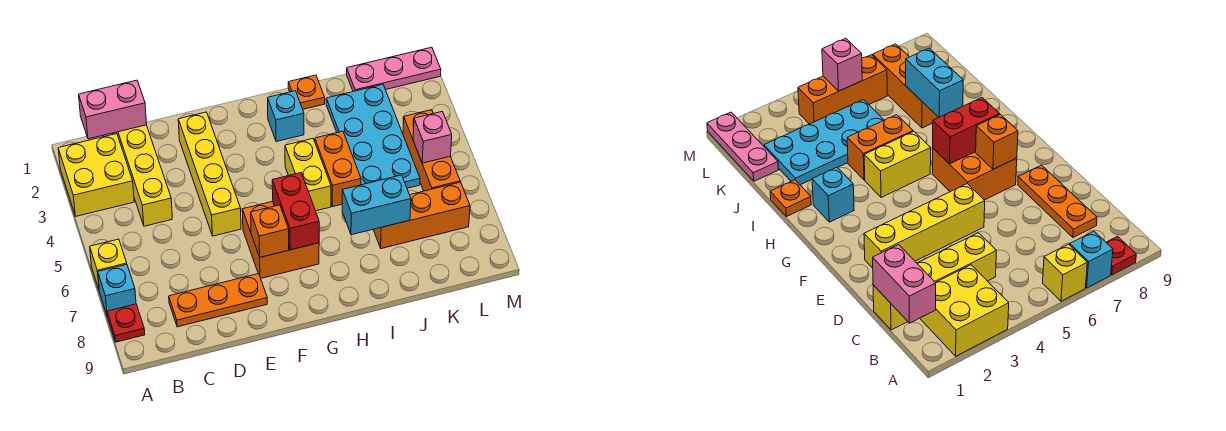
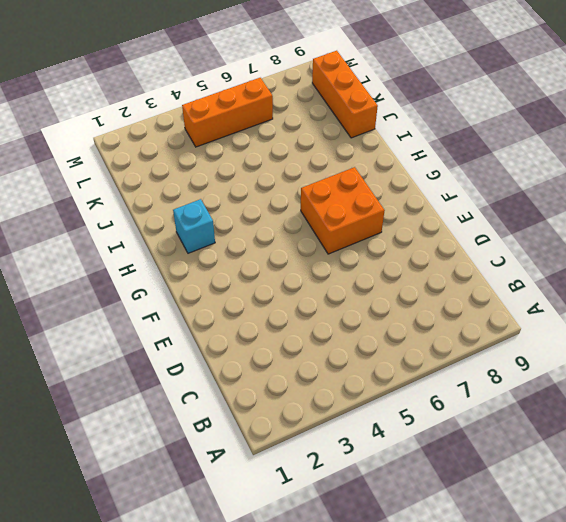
orange brick J9:L9 level 1 -> orange brick J7:L7 level 1
none -> yellow brick A2:B3 level 1
none -> yellow brick A6 level 1
none -> cyan brick A7 level 1

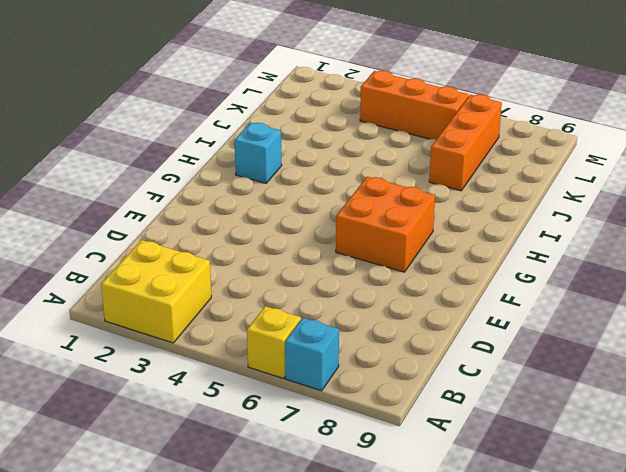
none -> red plate A8 level 1
none -> yellow brick C1:C4 level 1
none -> orange plate C8:E8 level 1

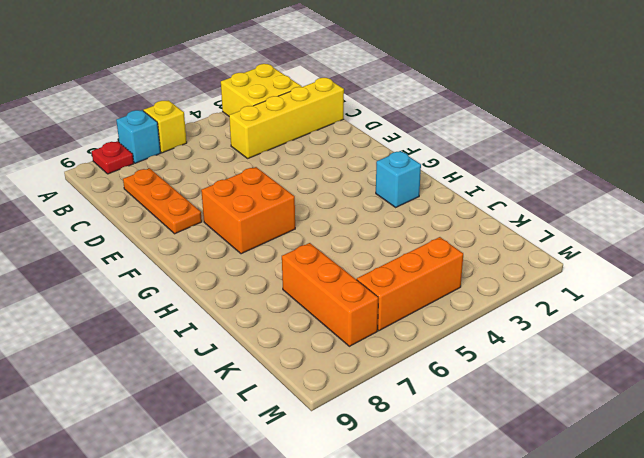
none -> yellow brick E2:E5 level 1
none -> yellow brick H4:H5 level 1
none -> orange plate I1 level 1

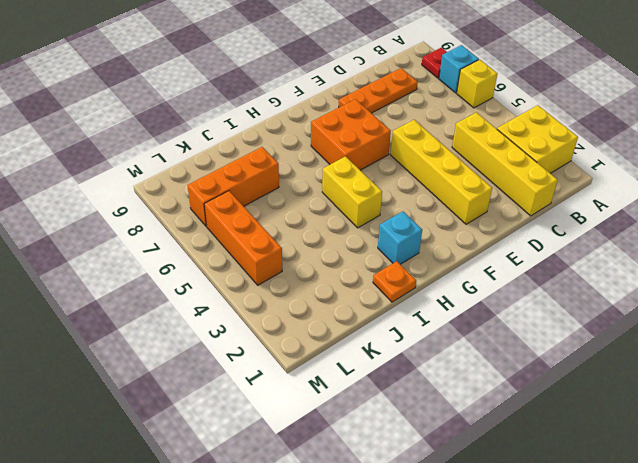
none -> orange brick I4:I5 level 1
none -> cyan plate J2:K5 level 1
none -> pink plate K1:M1 level 1

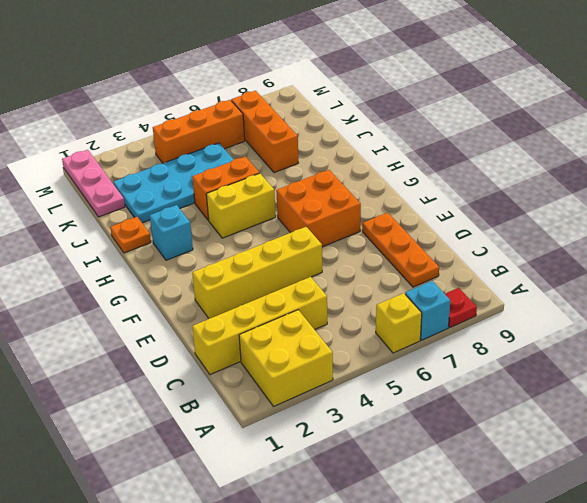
none -> pink brick B1:C1 level 2
none -> orange brick F7 level 2
none -> red brick G6:G7 level 2

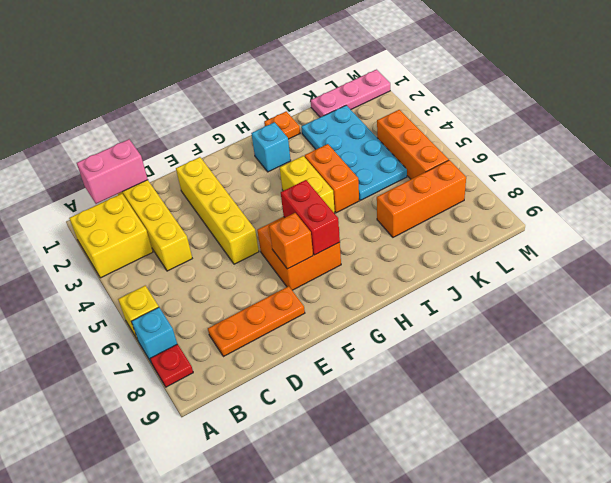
none -> cyan brick I7:J7 level 2
none -> pink brick L5 level 2

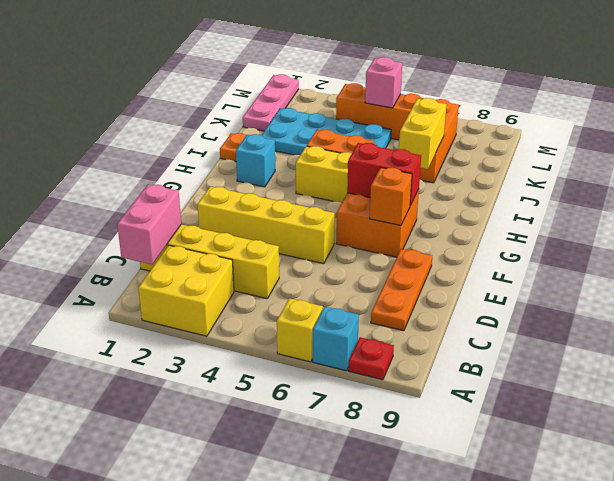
yellow brick I7:J7 level 2 -> cyan brick I7:J7 level 2

